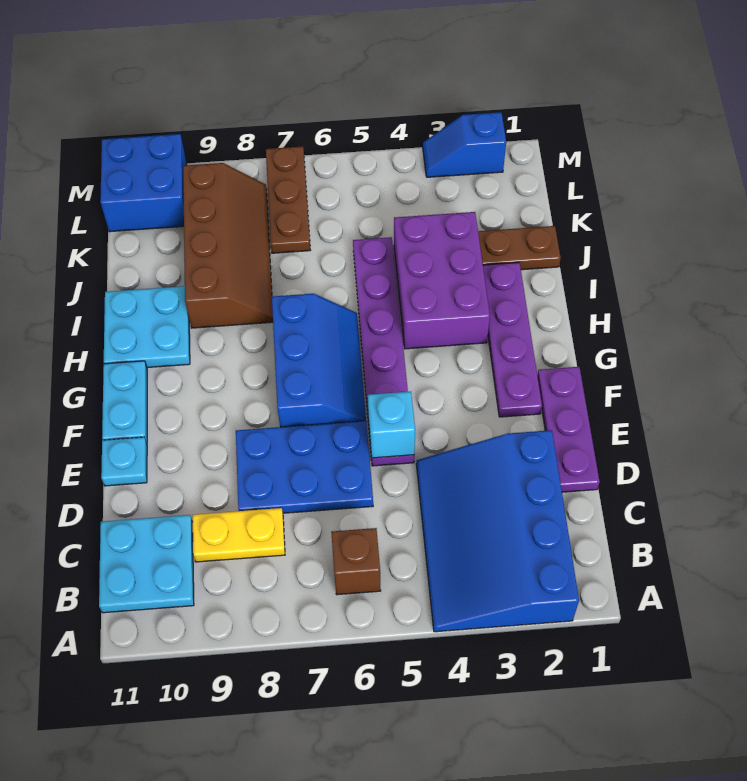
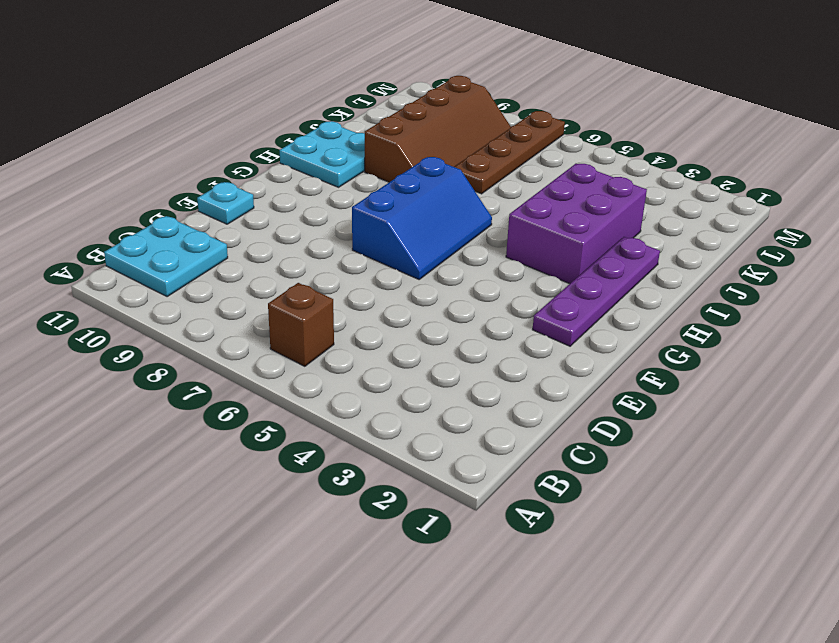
brown plate J7:M7 level 1 -> brown plate K7:M7 level 1
none -> blue slope A2:D4 level 1 top 2
none -> yellow plate C8:C9 level 1
none -> purple plate D1:F1 level 1

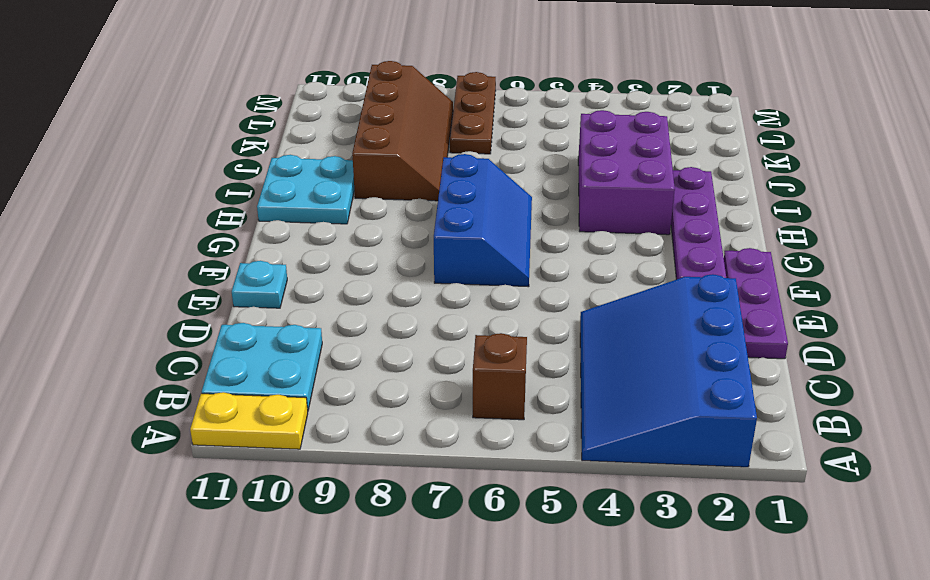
yellow plate A10:A11 level 1 -> yellow plate C8:C9 level 1
none -> blue plate D6:E8 level 1
none -> purple plate E5:J5 level 1
none -> cyan plate F11:G11 level 1

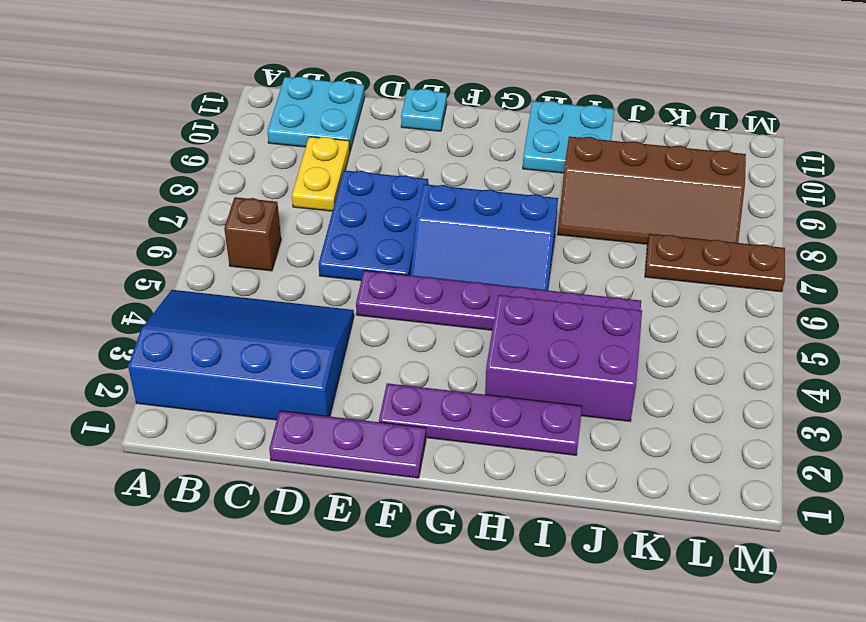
none -> cyan plate F11:G11 level 1
none -> brown plate J1:J2 level 1
none -> blue brick L10:M11 level 1

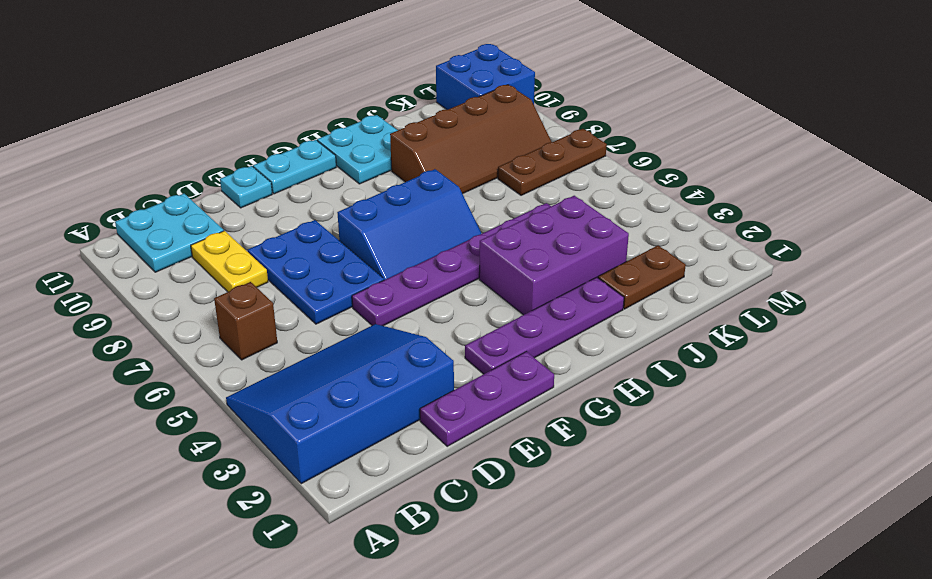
brown plate J2:K2 level 1 -> brown plate J1:J2 level 1
none -> blue slope M2:M3 level 1 top 2
none -> cyan brick E5 level 2

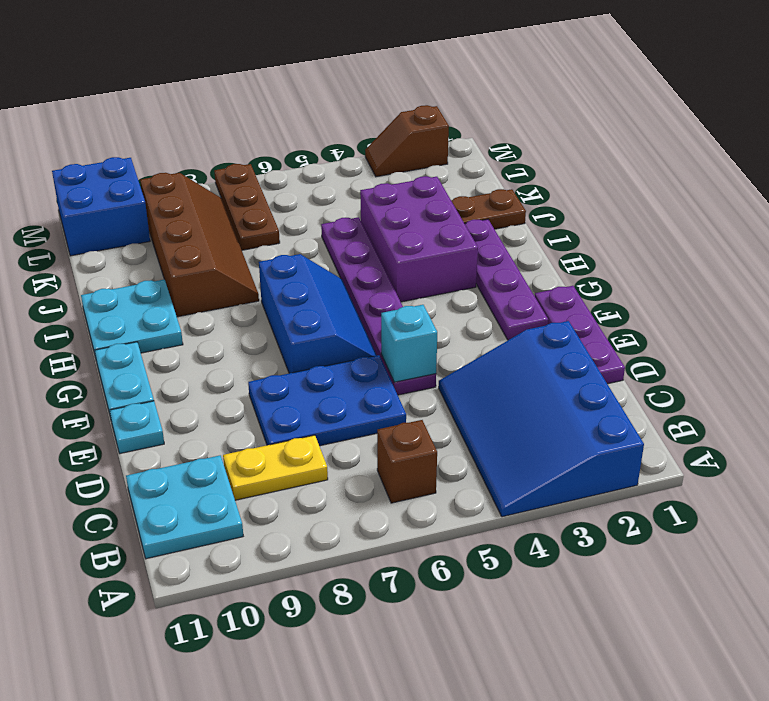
brown slope M2:M3 level 1 top 2 -> blue slope M2:M3 level 1 top 2

